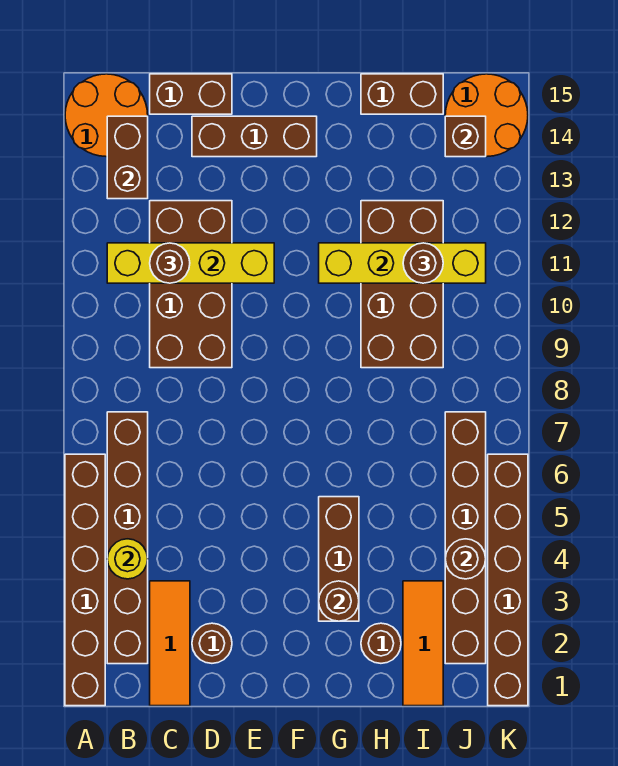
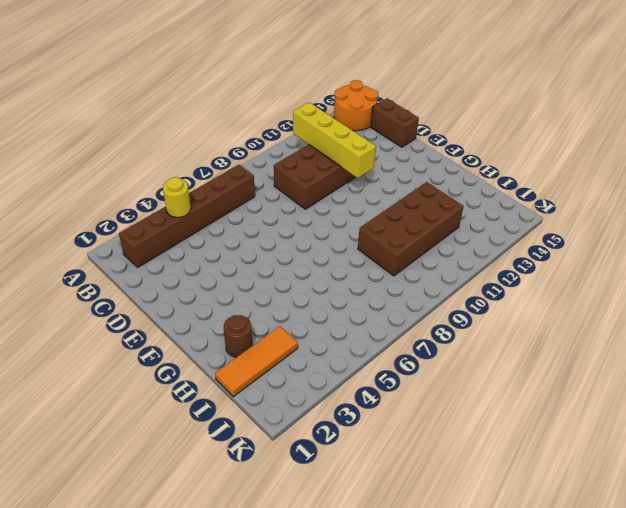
none -> brown brick A1:A6 level 1
none -> orange tile C1:C3 level 1
none -> brown round brick D2 level 1

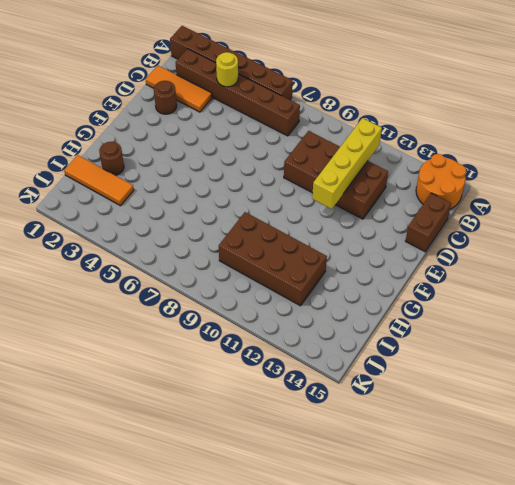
none -> brown brick D14:F14 level 1
none -> brown brick G3:G5 level 1
none -> brown brick H15:I15 level 1

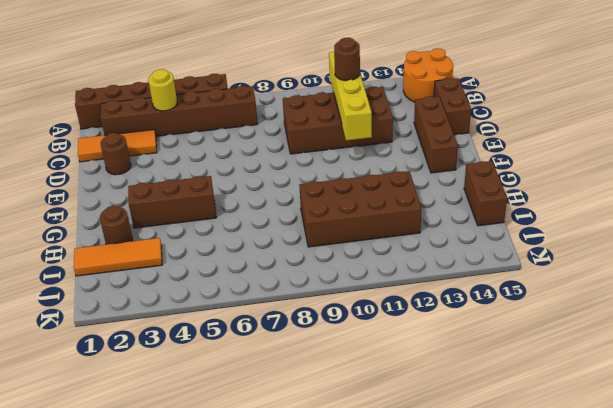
none -> brown brick J2:J7 level 1
none -> orange round brick J14:K15 level 1
none -> brown brick K1:K6 level 1

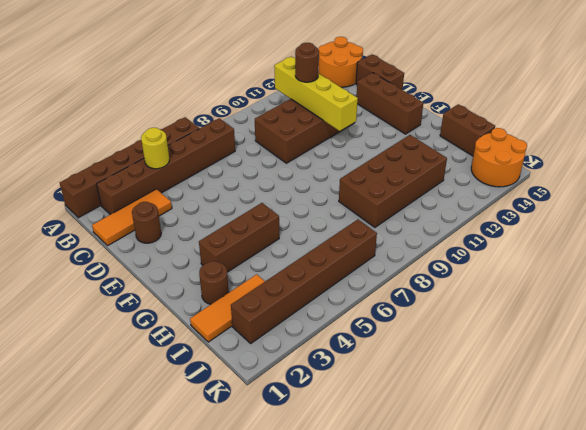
none -> brown brick K1:K6 level 1
none -> brown brick B13:B14 level 2
none -> brown round brick G3 level 2

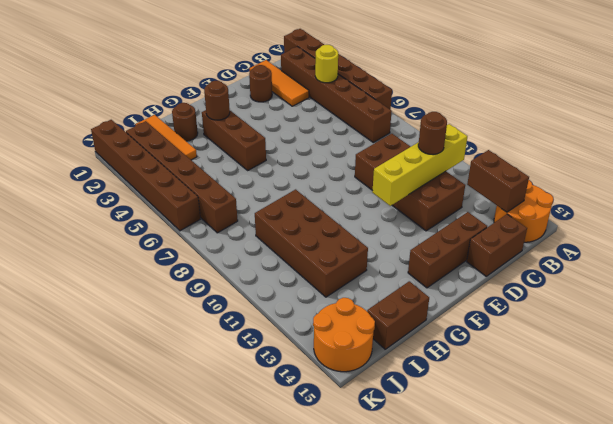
none -> yellow brick G11:J11 level 2
none -> brown round brick J4 level 2
none -> brown brick J14 level 2

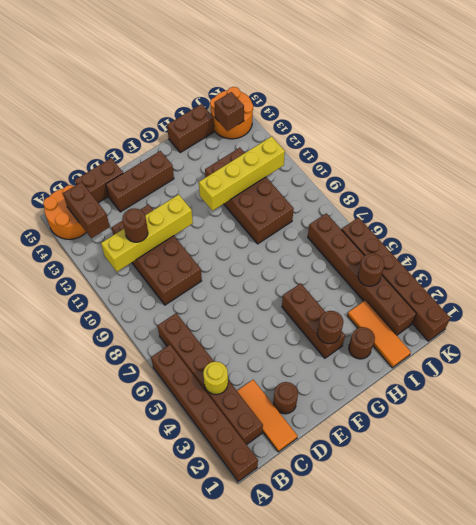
none -> brown round brick I11 level 3

